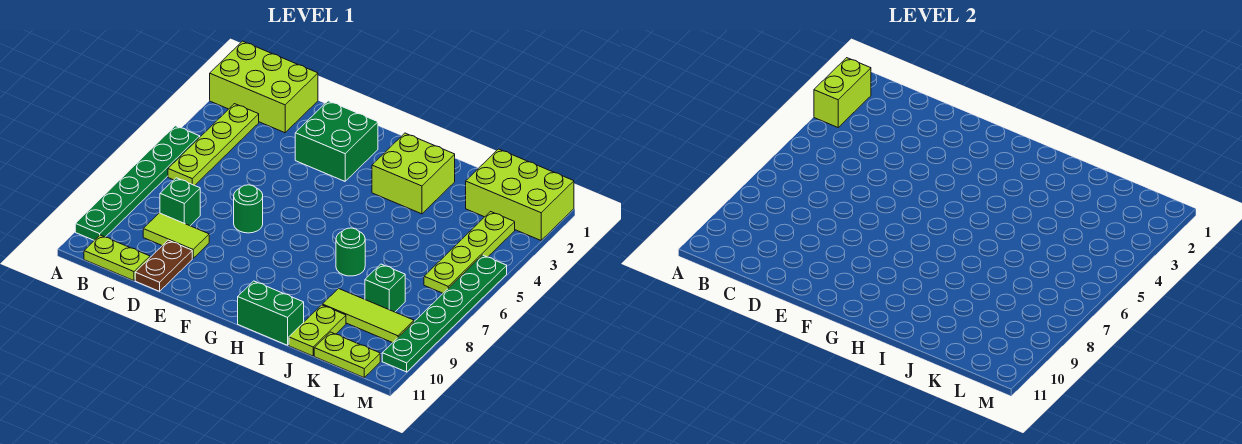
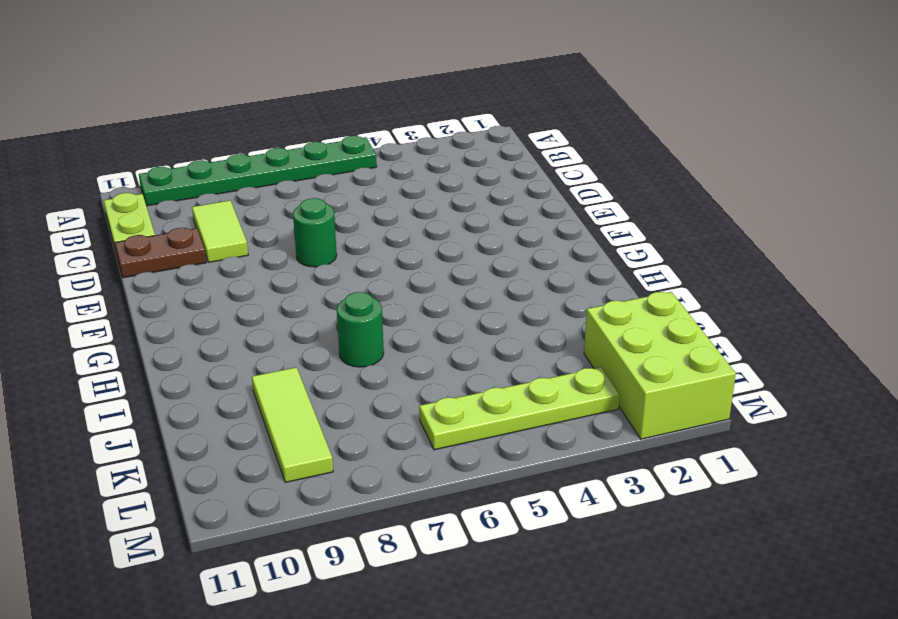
none -> lime brick A1:C2 level 1
none -> lime plate B3:B6 level 1
none -> green brick C8 level 1

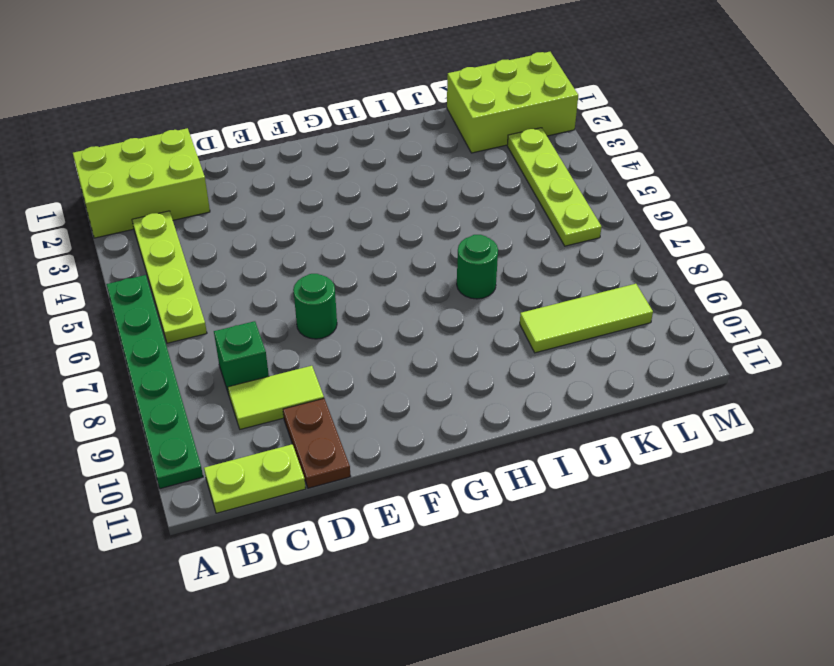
none -> green brick E2:F3 level 1
none -> lime brick H2:I3 level 1
none -> green brick H11:I11 level 1

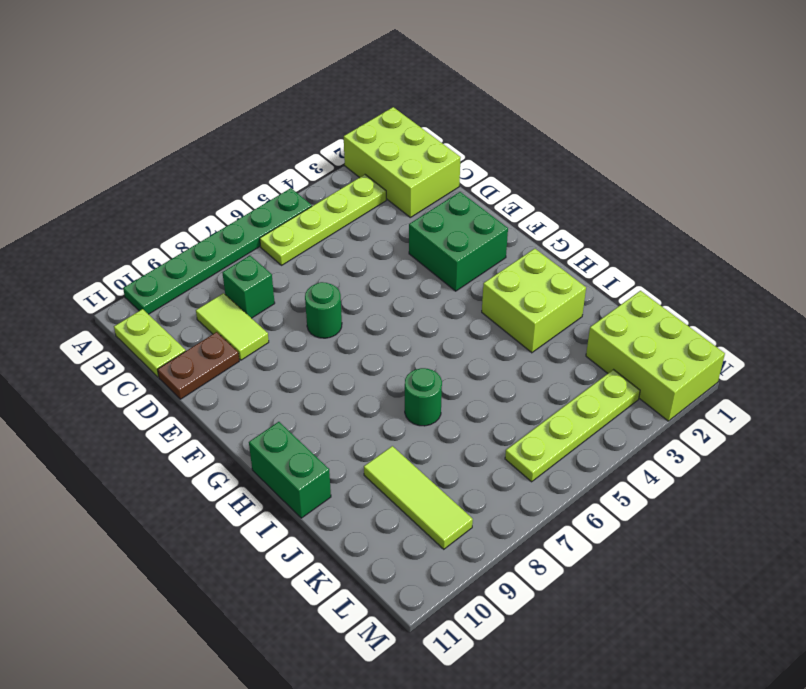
none -> lime plate J10:J11 level 1
none -> green brick K8 level 1
none -> lime plate K11:L11 level 1

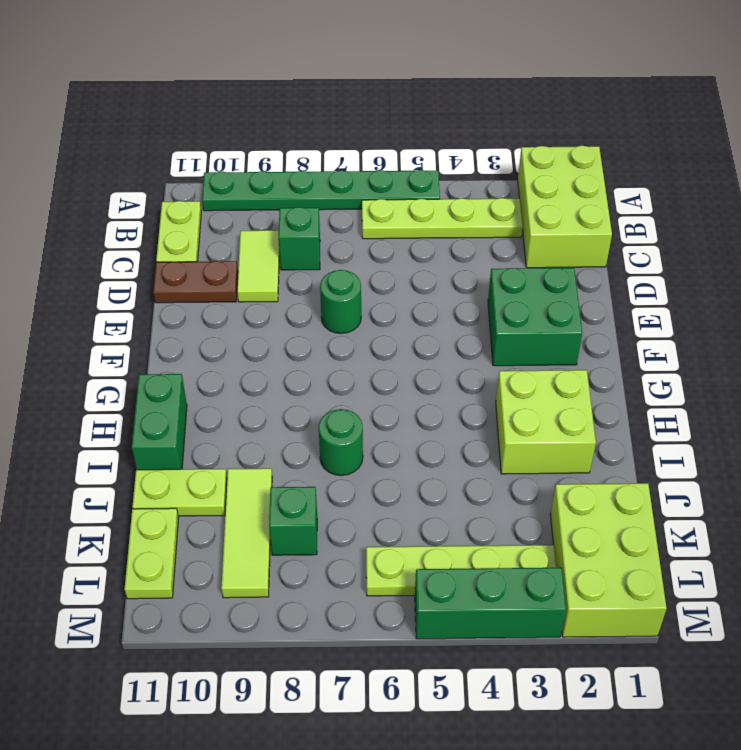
green brick M3:M5 level 1 -> green plate M5:M10 level 1
none -> lime brick A2:A3 level 2

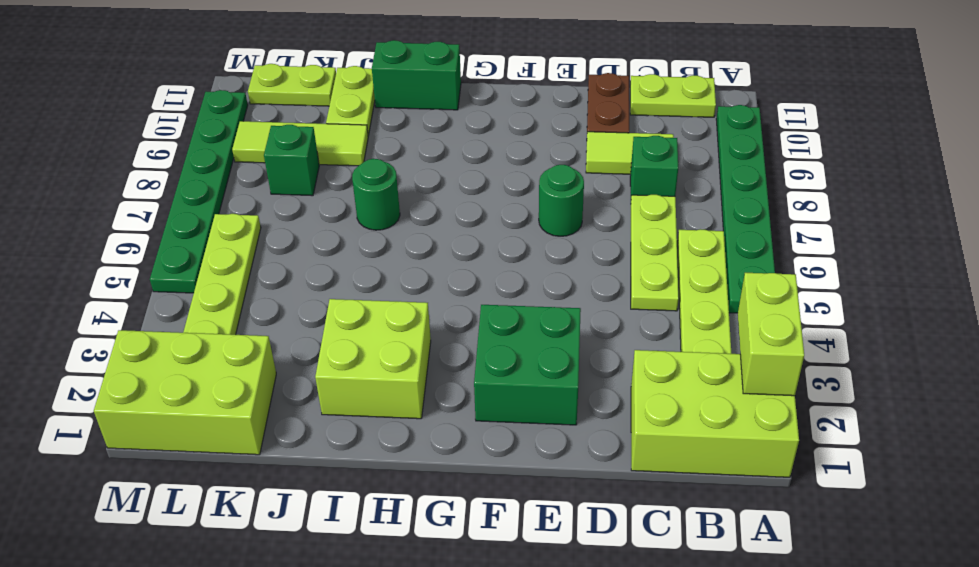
lime plate C5:C7 level 1 -> none

